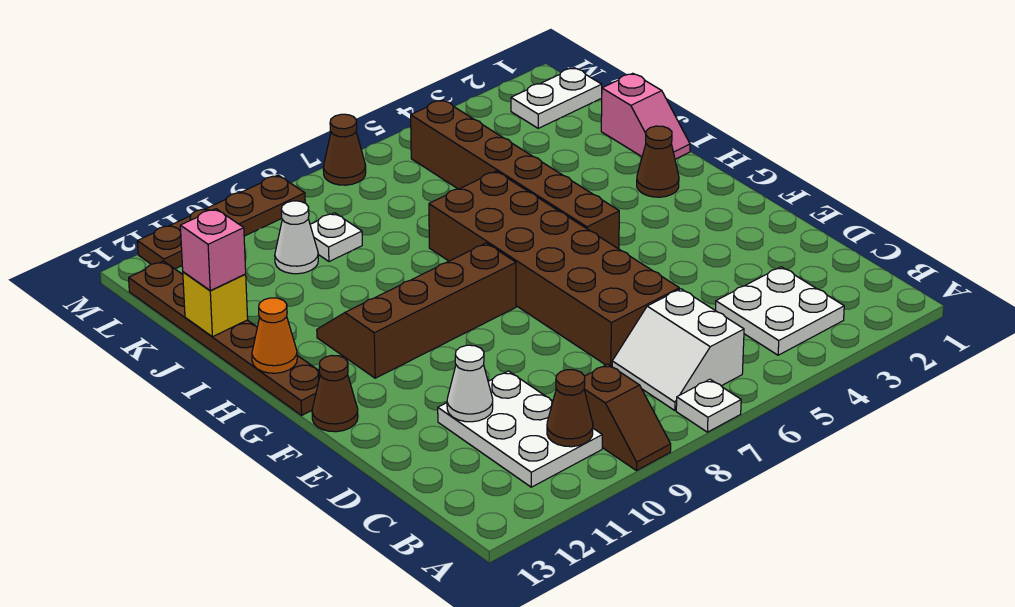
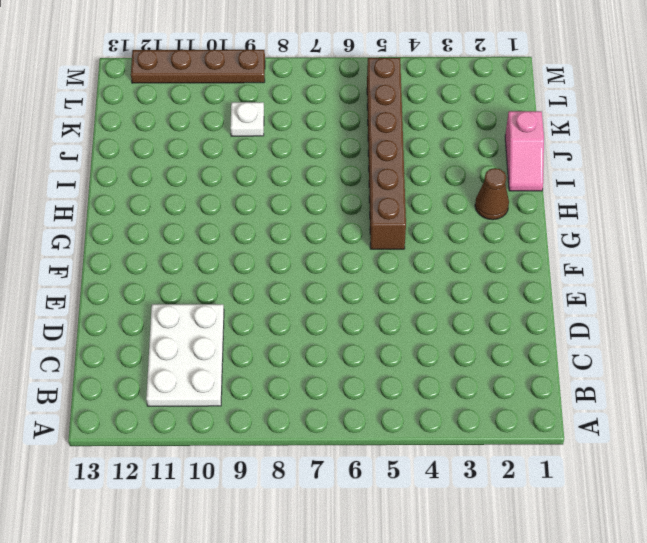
none -> white plate A7 level 1
none -> brown slope A9:B9 level 1 top B
none -> white plate B3:C4 level 1

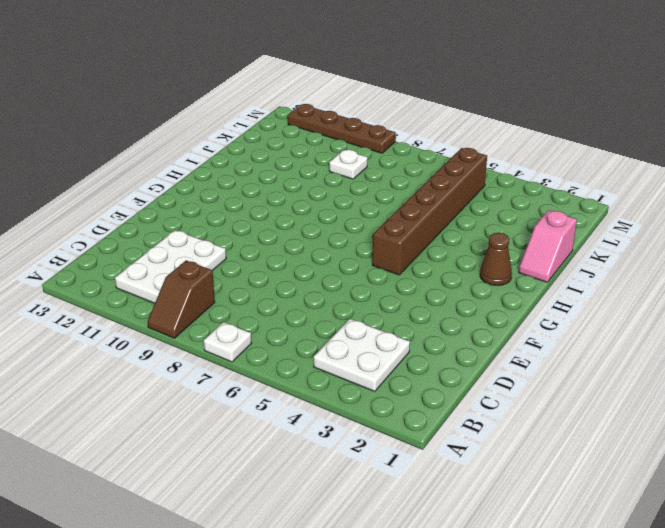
none -> white slope B6:C7 level 1 top 6
none -> brown brick D6:I7 level 1
none -> brown cone F13 level 1

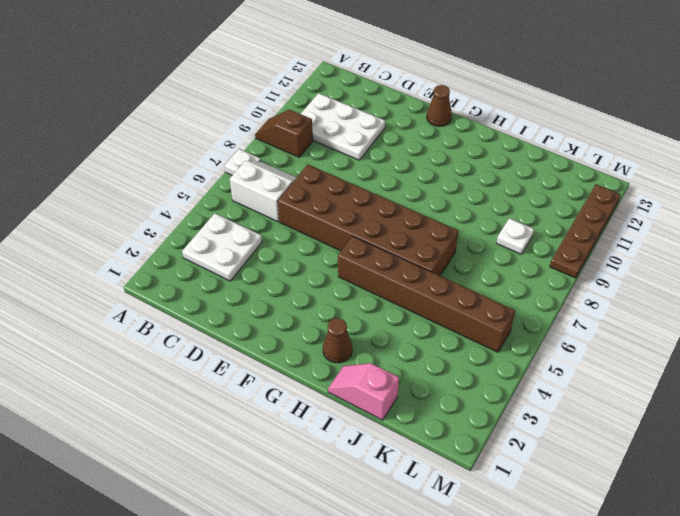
none -> brown slope G8:H11 level 1 top G
none -> brown plate G13:L13 level 1
none -> white cone K10 level 1

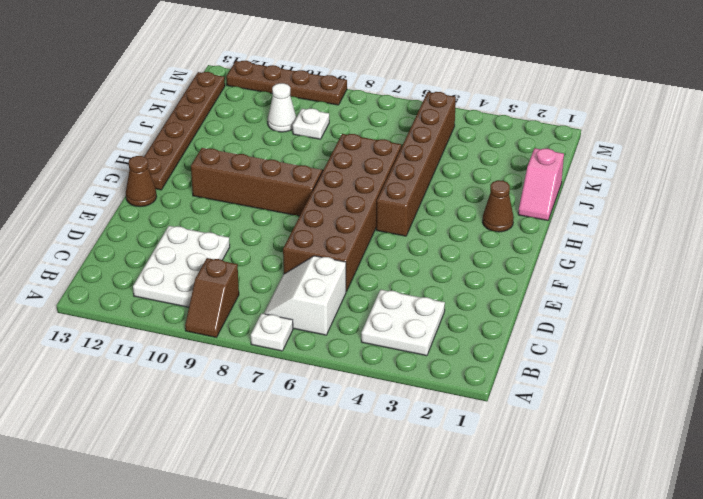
none -> white plate L1:L2 level 1
none -> brown cone M7 level 1
none -> brown cone B10 level 2

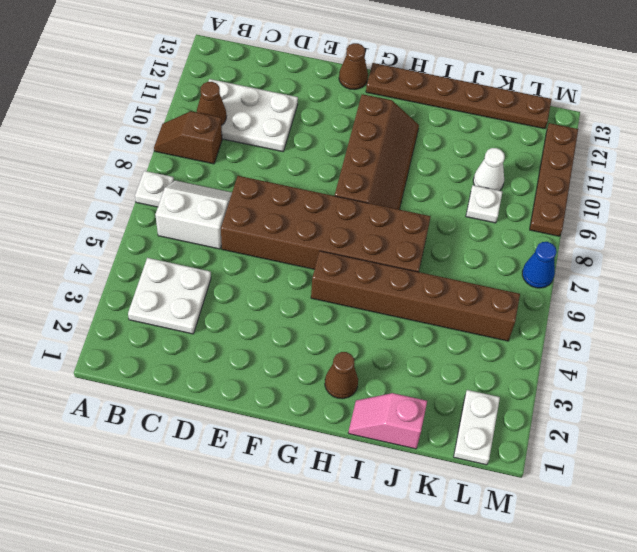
blue cone M7 level 1 -> brown cone M7 level 1
none -> white cone D11 level 2
none -> orange cone H13 level 2
none -> yellow brick J13 level 2

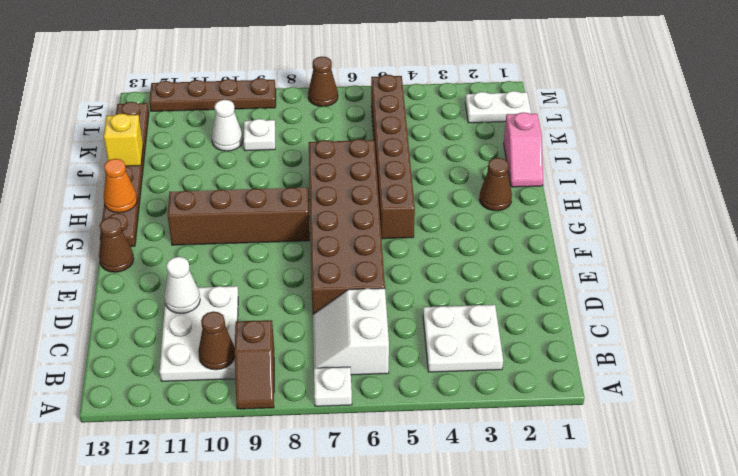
none -> pink brick J13 level 3

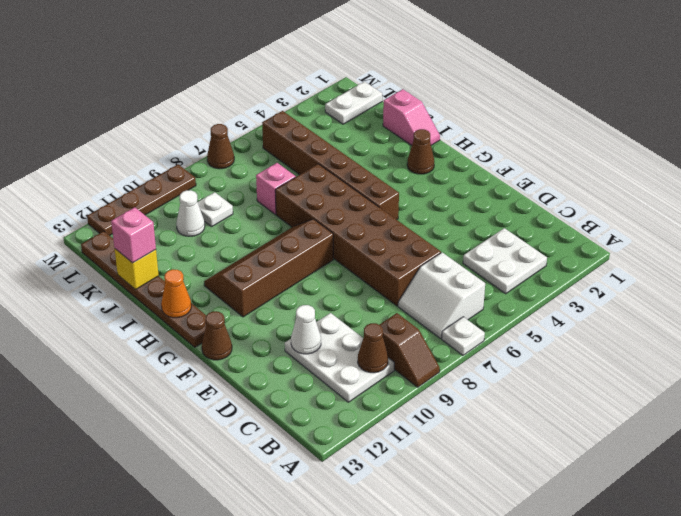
pink brick J7 level 1 -> none

